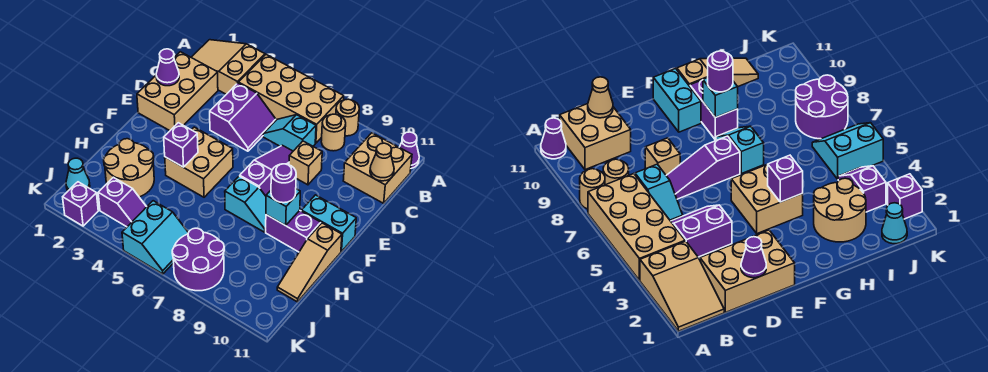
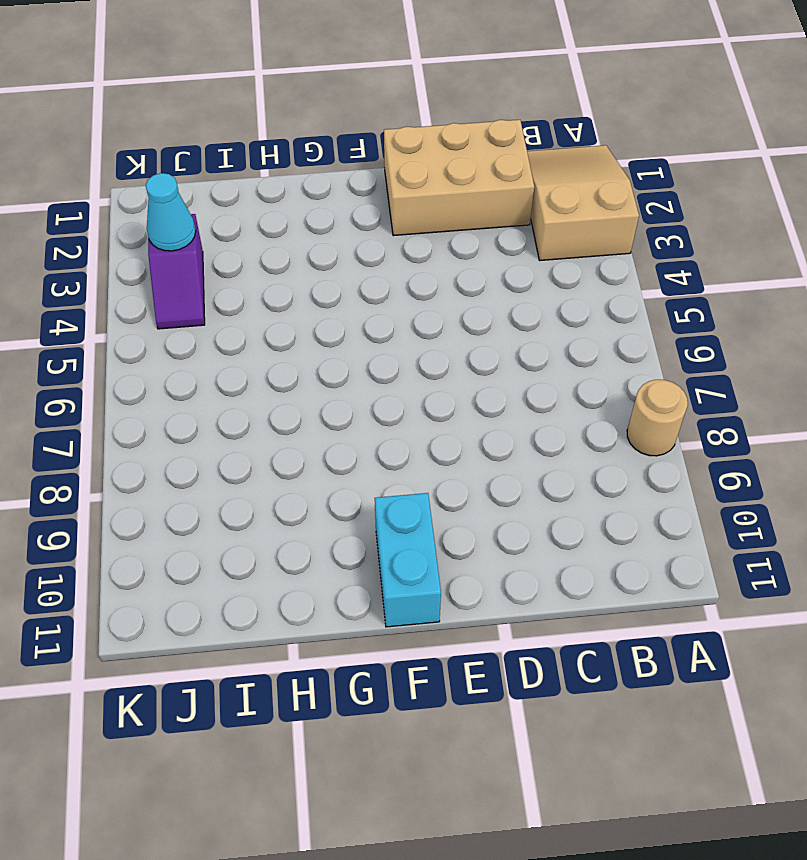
cyan cone J3 level 2 -> cyan cone J1 level 1
none -> tan brick A4:B7 level 1
none -> purple cone A11 level 1
none -> tan round brick B8 level 1

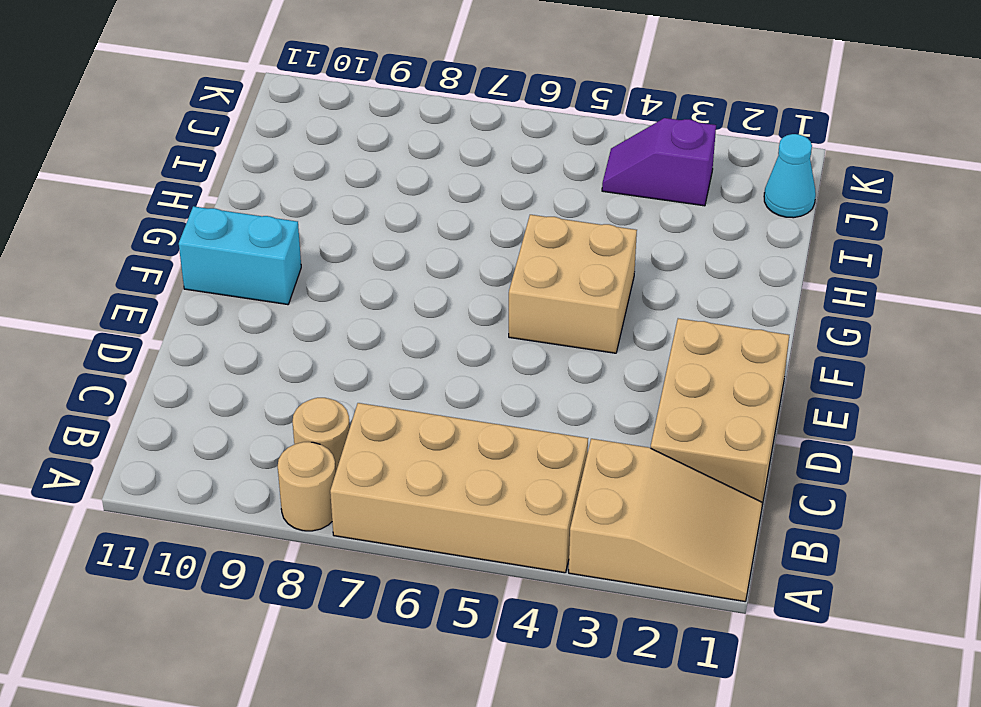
none -> purple cone A11 level 1
none -> tan brick B10:C11 level 1
none -> purple slope C4:D5 level 1 top 4

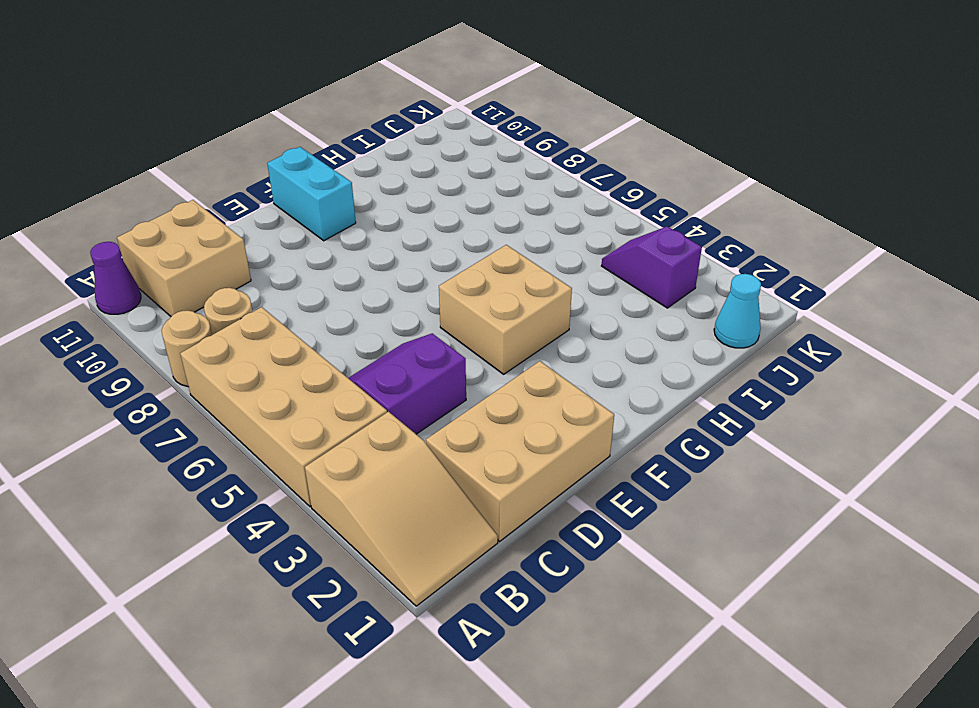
none -> cyan slope C6:C7 level 1 top 7
none -> purple slope D7:F7 level 1 top F
none -> tan brick D8 level 1

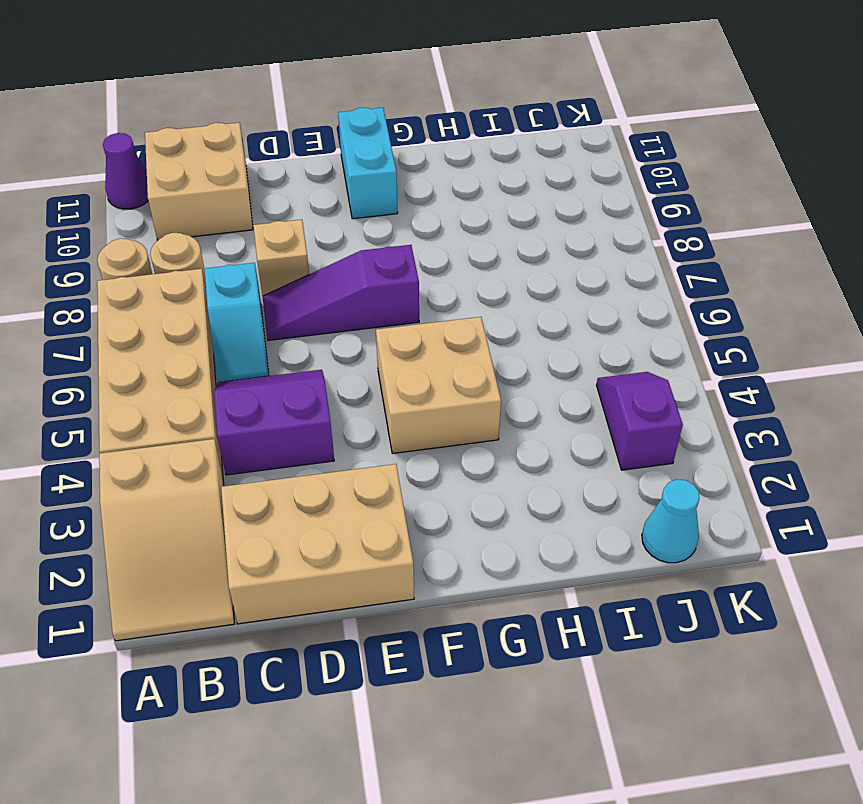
none -> cyan slope G7:G8 level 1 top 7
none -> purple brick G9:G10 level 1
none -> tan slope G11:I11 level 1 top G

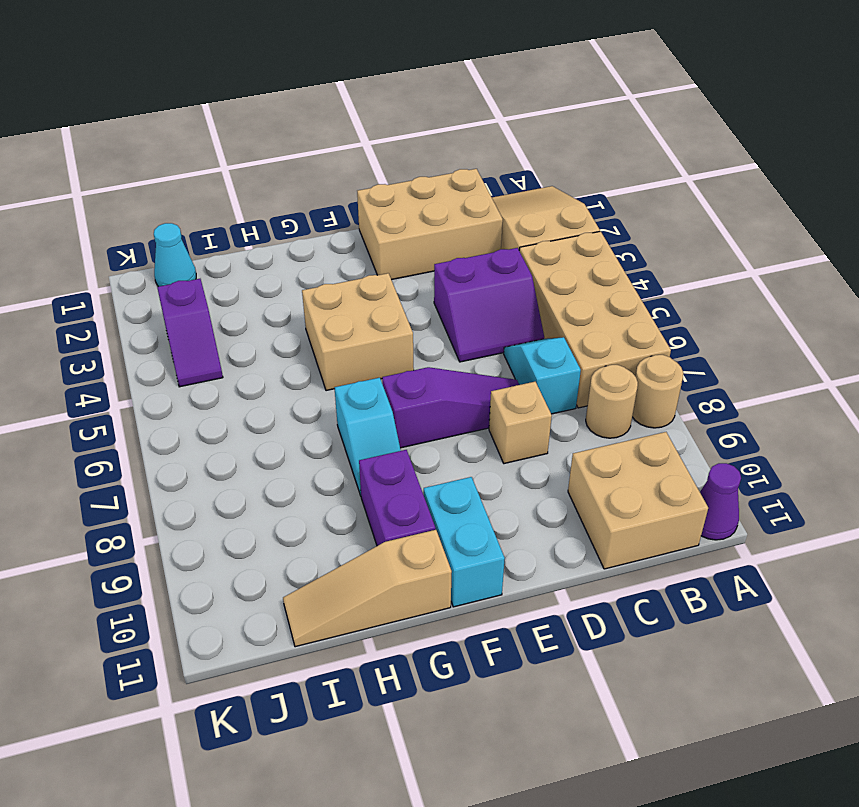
none -> tan round brick H2:I3 level 1
none -> cyan slope J5:K6 level 1 top 5
none -> purple round brick J7:K8 level 1

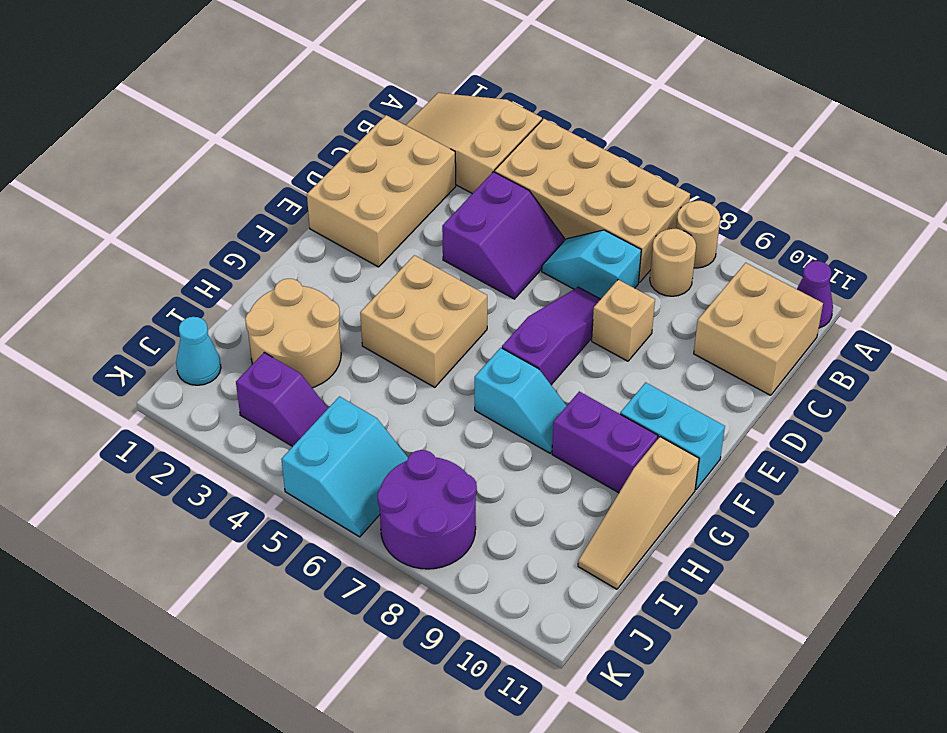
none -> purple brick K2 level 1
none -> tan cone C11 level 2
none -> purple cone D1 level 2

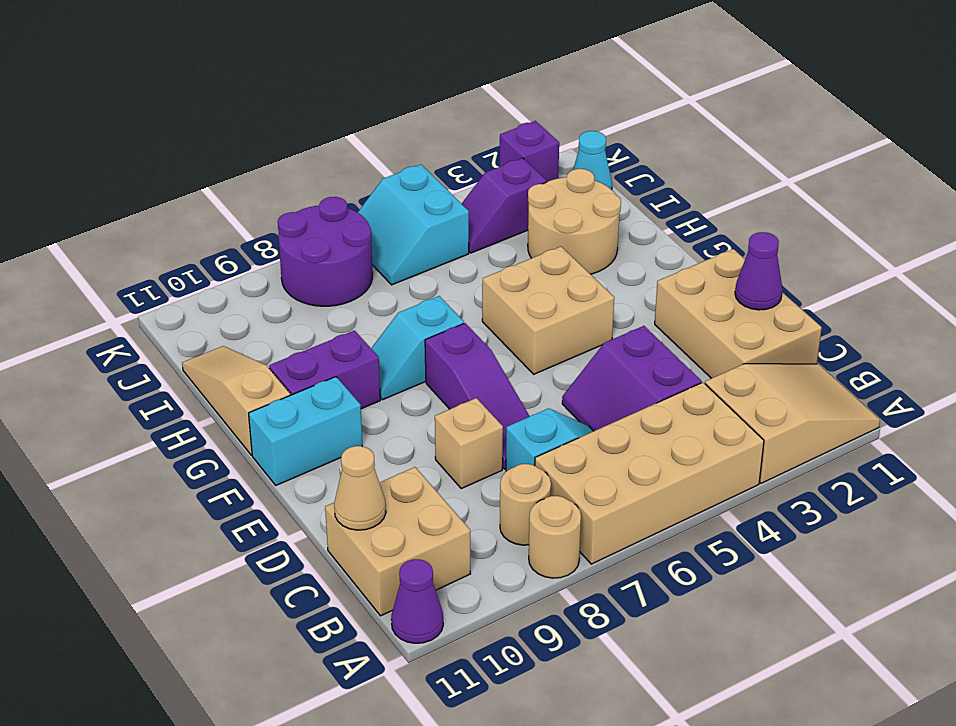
none -> purple brick G4 level 2
none -> cyan brick G9 level 2
none -> purple round brick G9 level 3

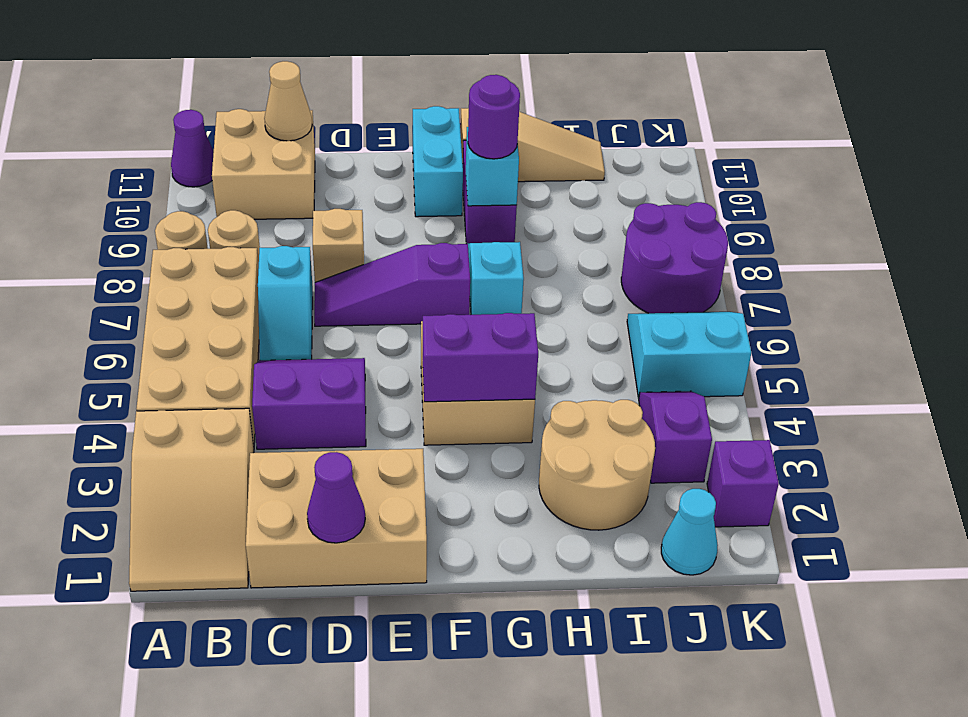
purple brick F4:G4 level 2 -> purple brick G4 level 2

